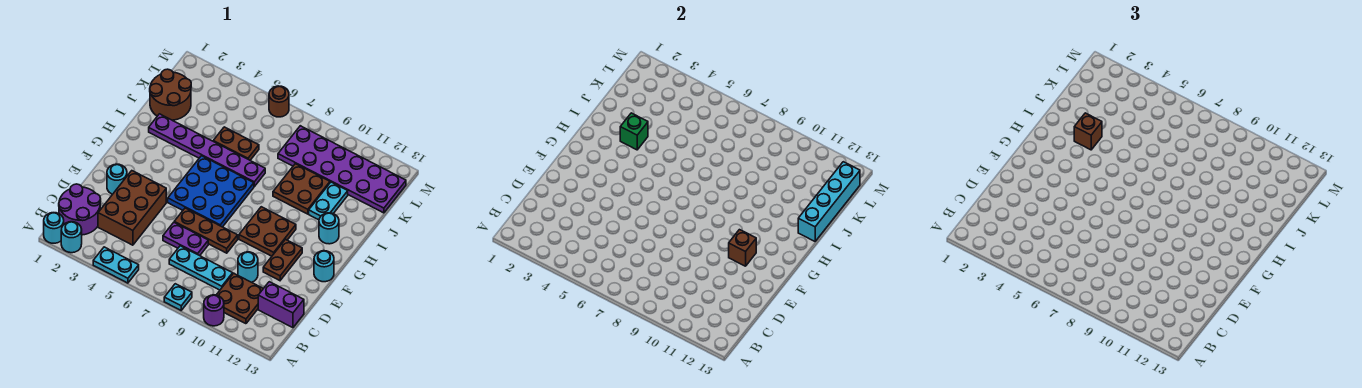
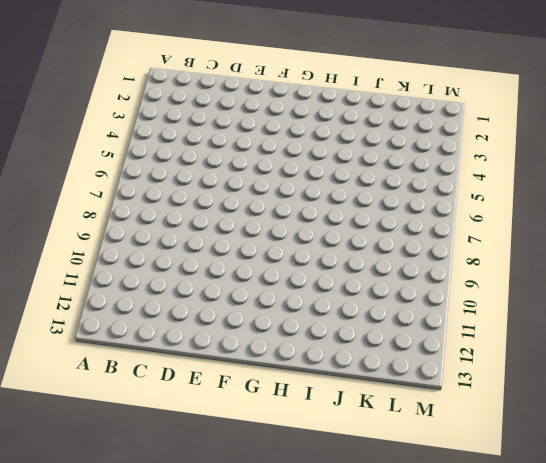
none -> cyan round brick A1 level 1
none -> cyan round brick A2 level 1
none -> cyan plate A4:A5 level 1
none -> cyan plate A8 level 1

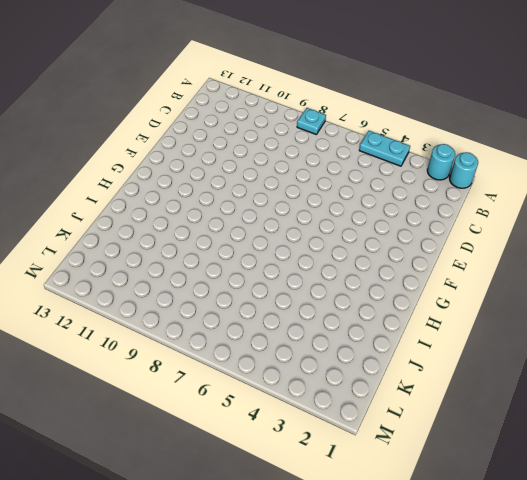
none -> purple round brick A10 level 1
none -> purple round brick B1:C2 level 1
none -> brown plate B10:C11 level 1
none -> brown brick C3:E4 level 1

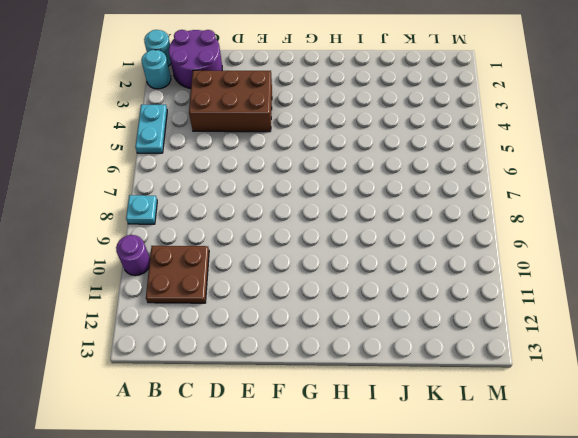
none -> cyan plate C7:C9 level 1
none -> purple brick C12:C13 level 1
none -> purple plate D6:D7 level 1
none -> cyan round brick D10 level 1

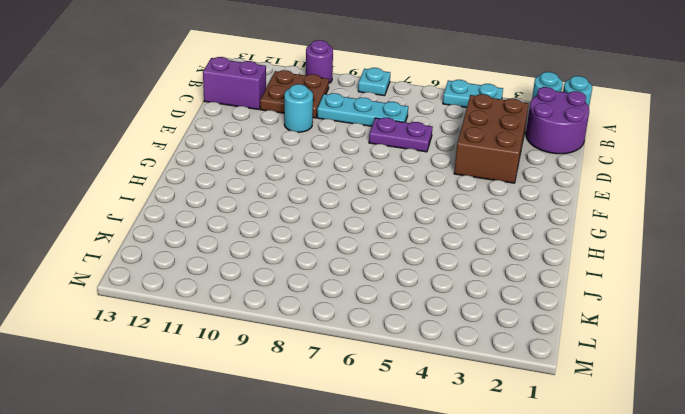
none -> cyan round brick E2 level 1
none -> brown plate E6:E8 level 1
none -> brown plate E11:F11 level 1
none -> blue plate F5:H7 level 1

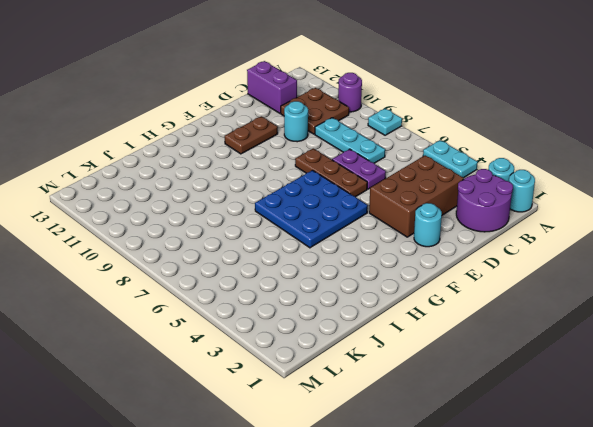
none -> brown plate F9:G10 level 1
none -> cyan round brick F13 level 1
none -> cyan round brick H12 level 1
none -> purple plate I2:I7 level 1

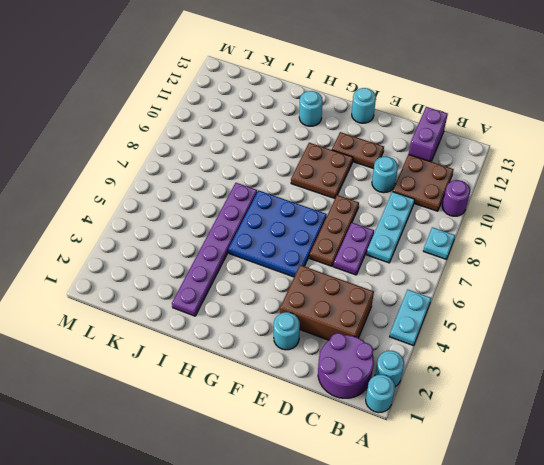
none -> brown plate I9:J10 level 1
none -> cyan plate I11:J11 level 1
none -> brown round brick J1:K2 level 1
none -> brown plate J5:J6 level 1

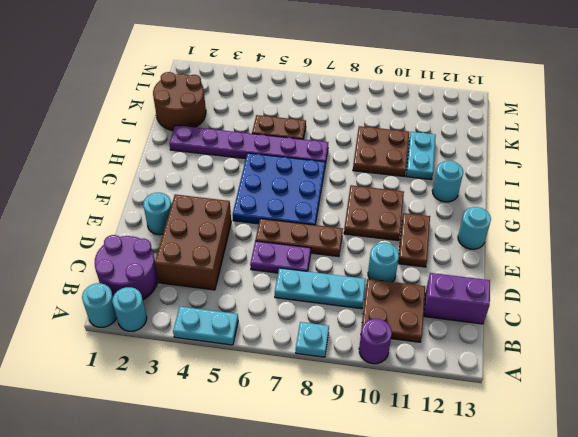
none -> purple plate K8:L13 level 1
none -> brown round brick M6 level 1
none -> brown brick F11 level 2
none -> green brick I3 level 2

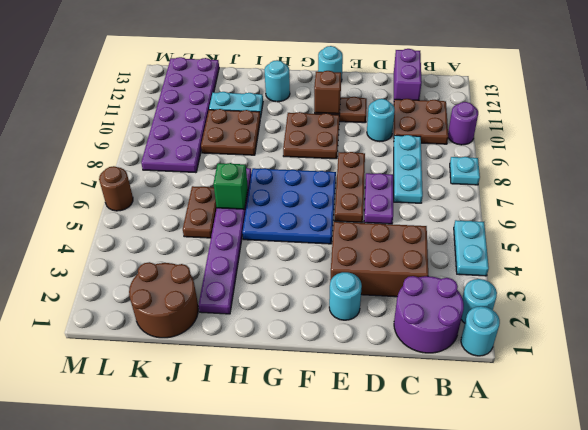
green brick I6 level 2 -> green brick I3 level 2
none -> cyan brick I13:L13 level 2
none -> brown brick I3 level 3

